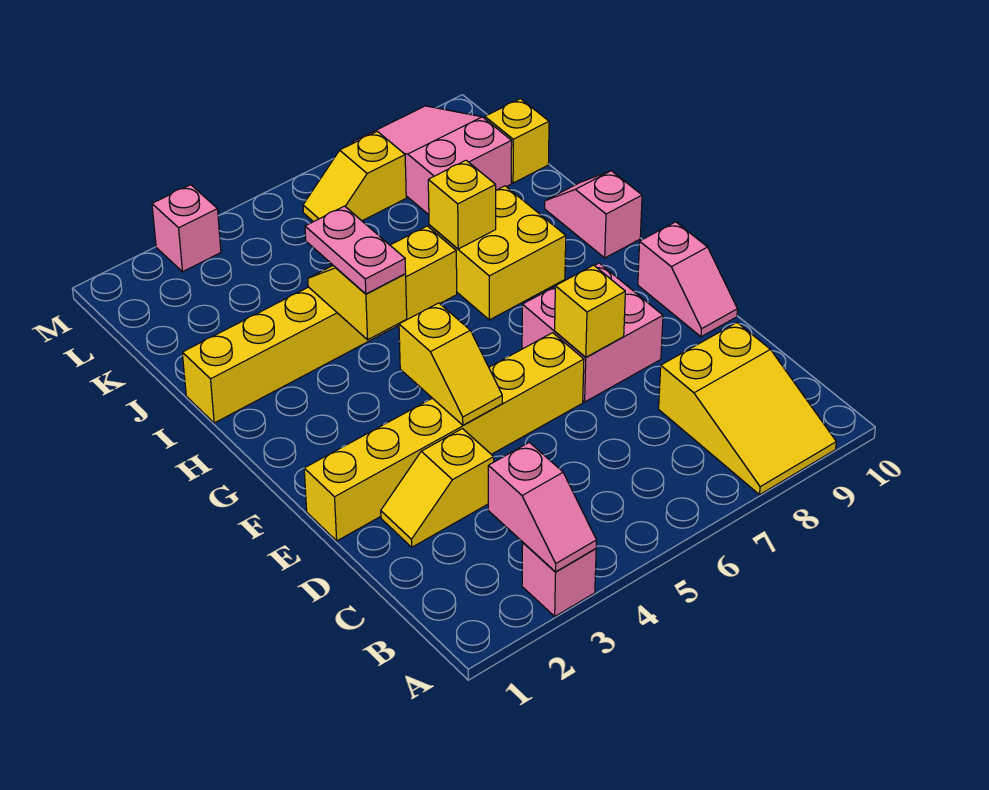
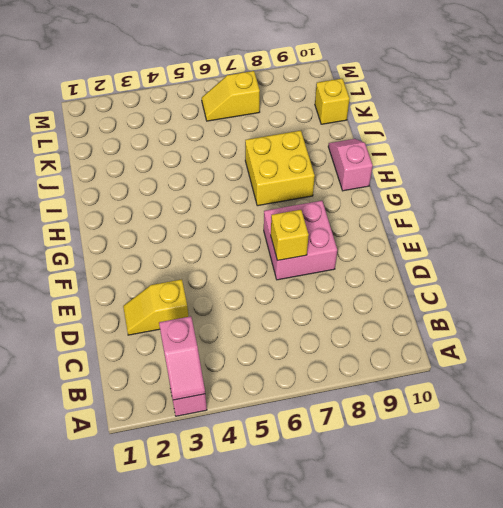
none -> yellow slope A8:C9 level 1 top C
none -> yellow brick E1:E6 level 1
none -> pink slope E10:F10 level 1 top F

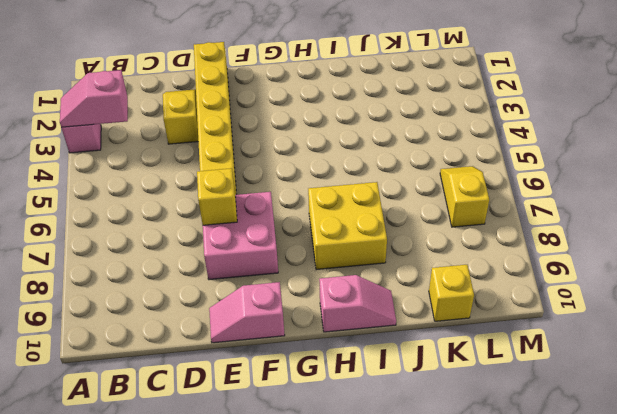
none -> yellow slope A8:C9 level 1 top C
none -> yellow brick I1:I6 level 1
none -> pink slope K8:M9 level 1 top K

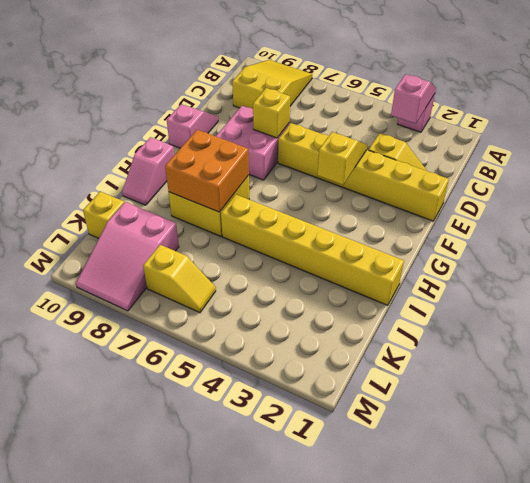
orange brick H7:I8 level 2 -> yellow brick I7 level 2
none -> pink brick M3 level 1
none -> yellow slope H4:I4 level 2 top H
none -> pink plate H4:I4 level 3

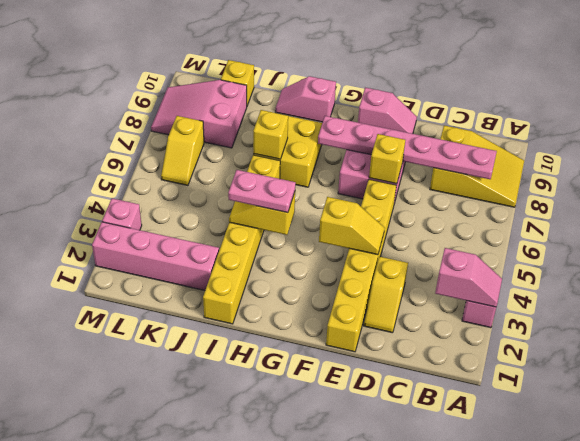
pink plate B8:G8 level 2 -> none
pink brick J2:M2 level 1 -> none

